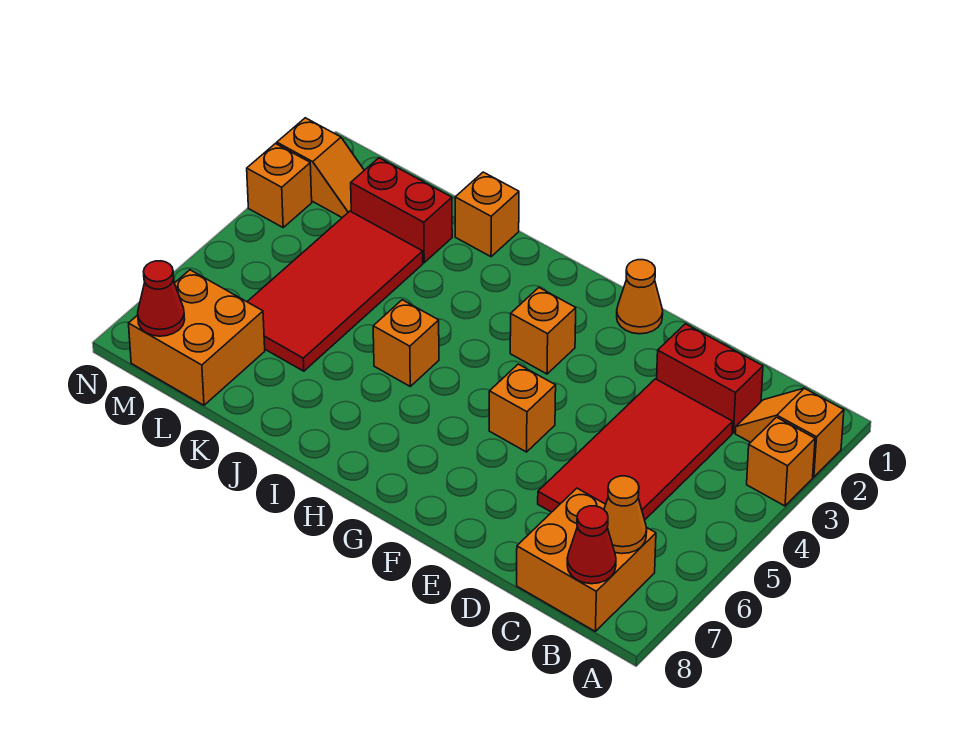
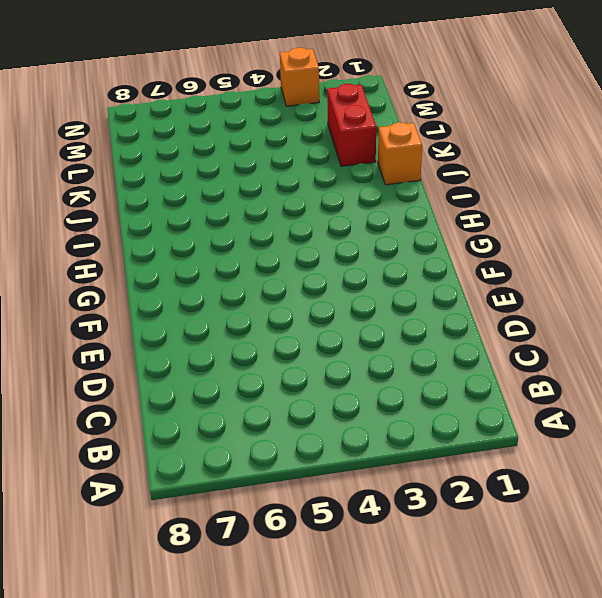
none -> orange slope A2:B2 level 1 top A
none -> orange brick A3 level 1
none -> orange brick B7:C8 level 1

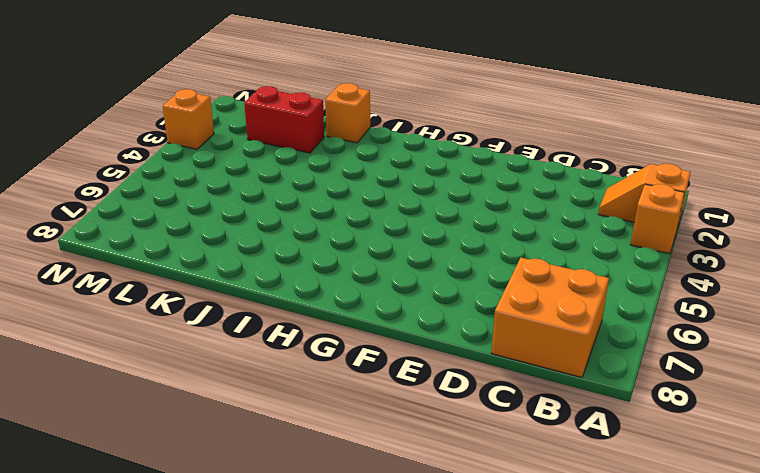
none -> red brick C2:D2 level 1
none -> red tile C3:D6 level 1
none -> orange cone F1 level 1

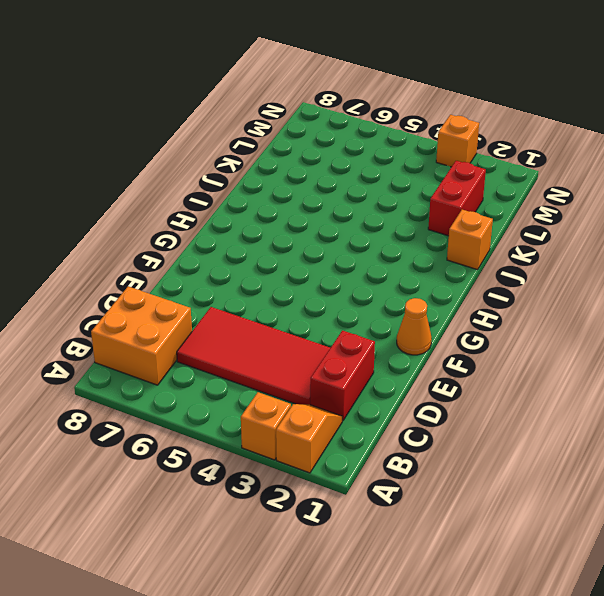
none -> orange brick F5 level 1
none -> orange brick G3 level 1
none -> orange brick I5 level 1

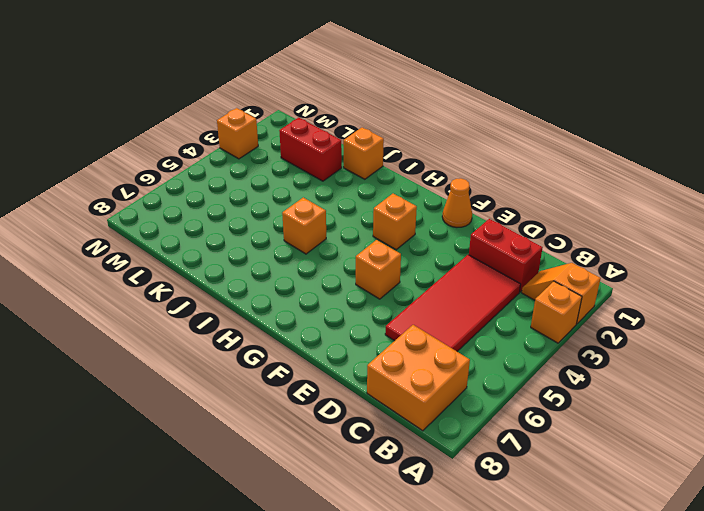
none -> red tile K3:L6 level 1
none -> orange brick L7:M8 level 1
none -> orange slope M2:N2 level 1 top N

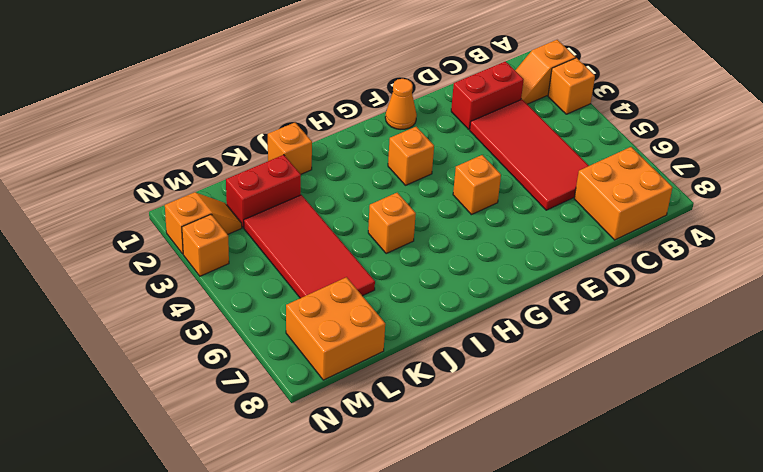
none -> orange cone B7 level 2
none -> red cone B8 level 2
none -> red cone M8 level 2

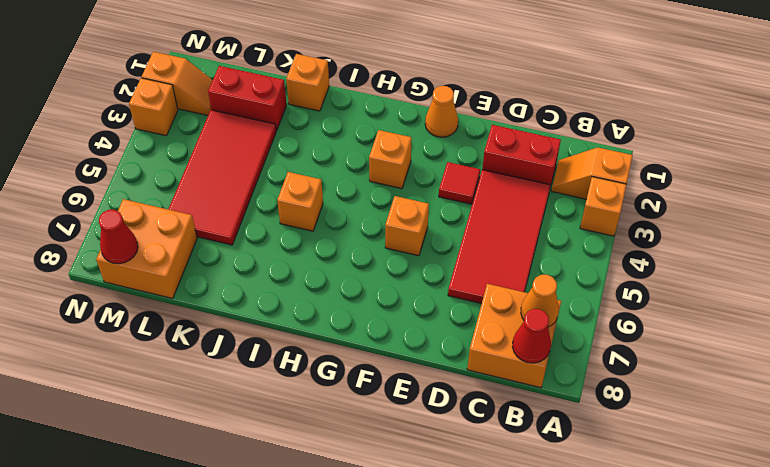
red tile E3 level 1 -> none

